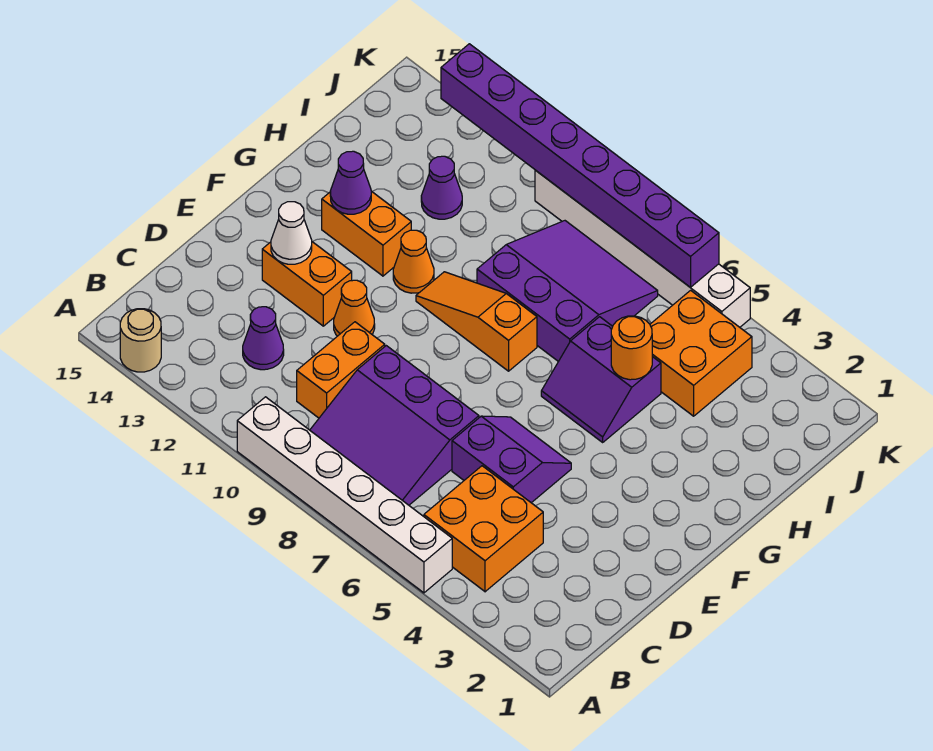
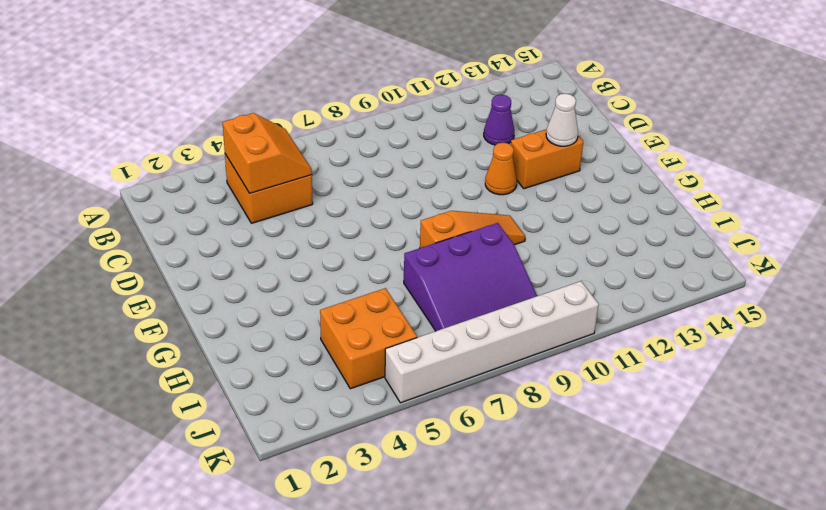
orange slope B4:C5 level 2 top 4 -> none
none -> white brick A5:A10 level 1
none -> tan round brick A14 level 1
none -> purple slope B7:D9 level 1 top D

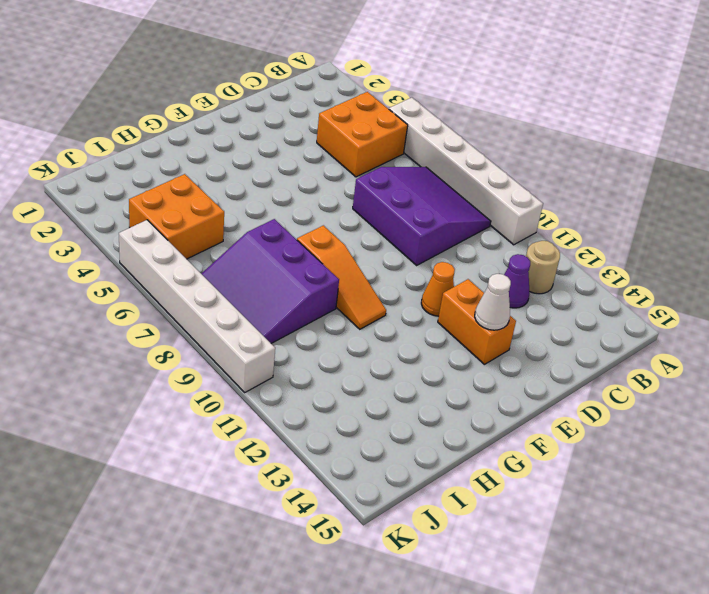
tan round brick B12 level 1 -> tan round brick A14 level 1
none -> orange brick C10:D10 level 1
none -> purple slope D5:E6 level 1 top D
none -> purple slope G5:H6 level 1 top H

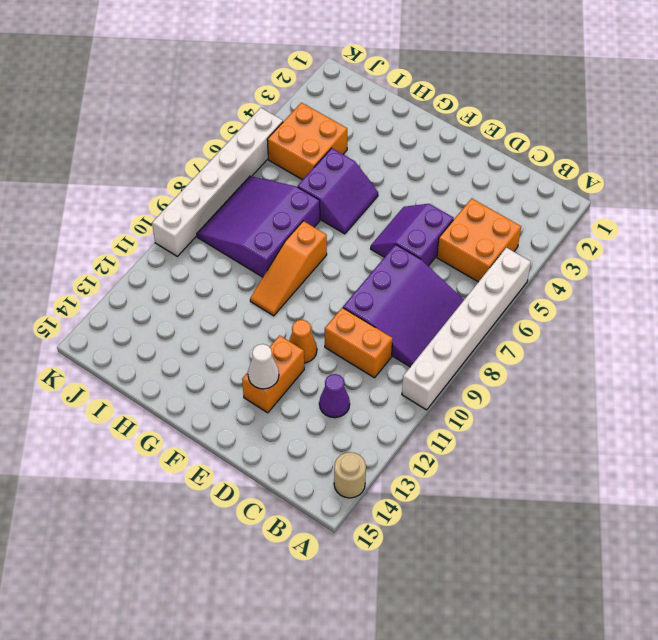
none -> orange cone G11 level 1
none -> orange brick G12:G13 level 1
none -> purple cone I12 level 1

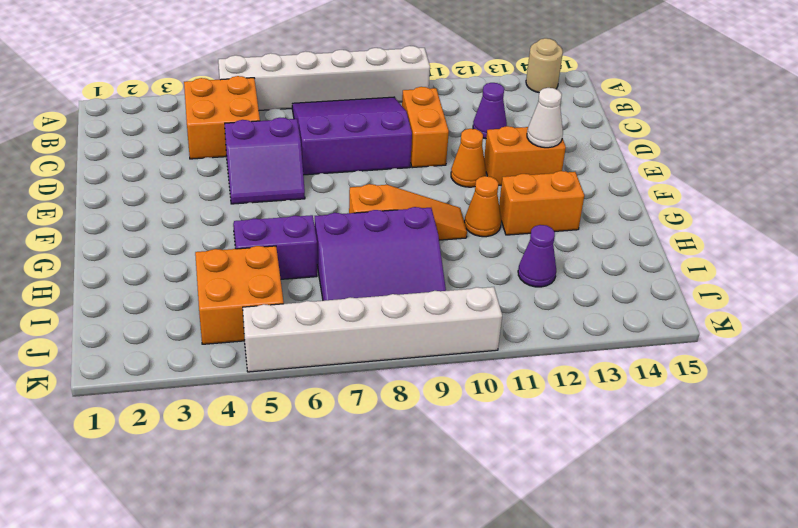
none -> purple cone G13 level 2
none -> orange round brick H5 level 2
none -> purple brick K6:K13 level 2

